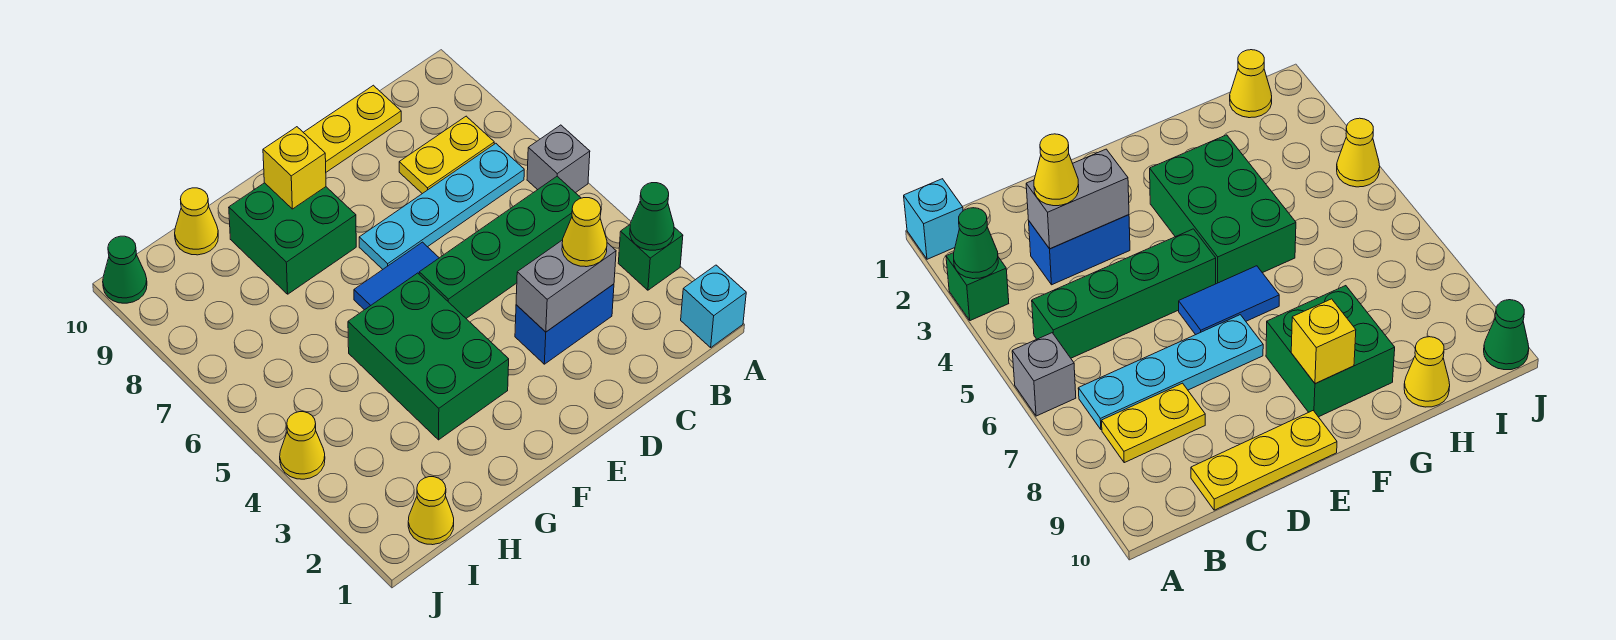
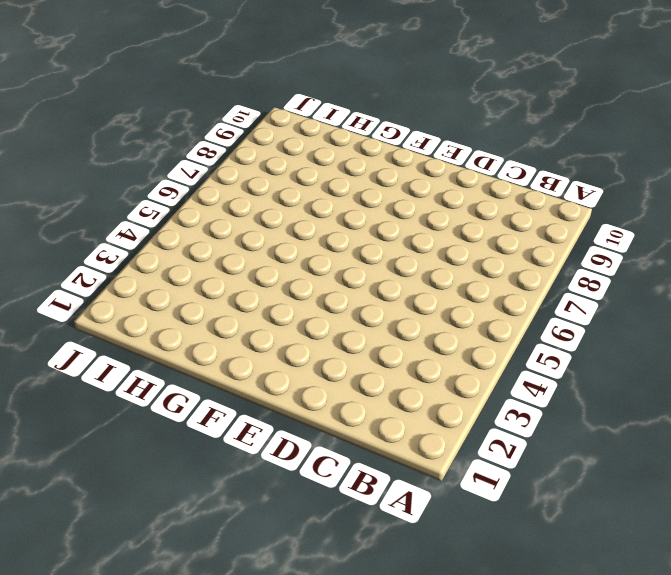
none -> cyan brick A1 level 1
none -> green brick A3 level 1
none -> grey brick A6 level 1

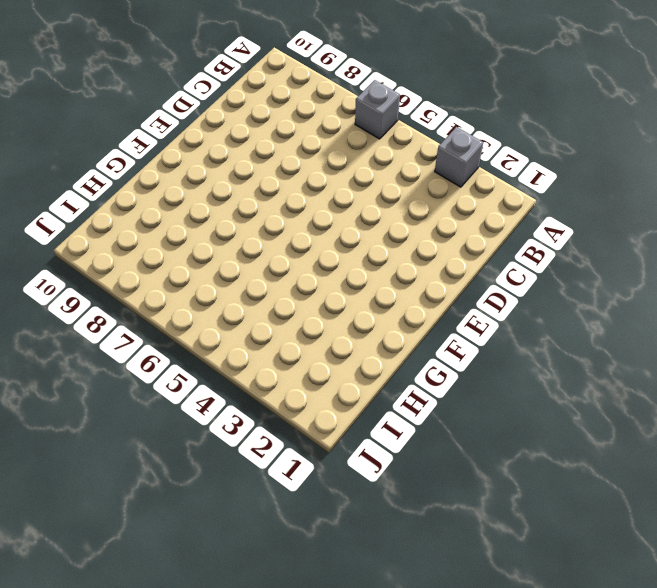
grey brick A3 level 1 -> green brick A3 level 1
none -> cyan brick A1 level 1
none -> green brick B5:E5 level 1
none -> cyan plate B7:E7 level 1

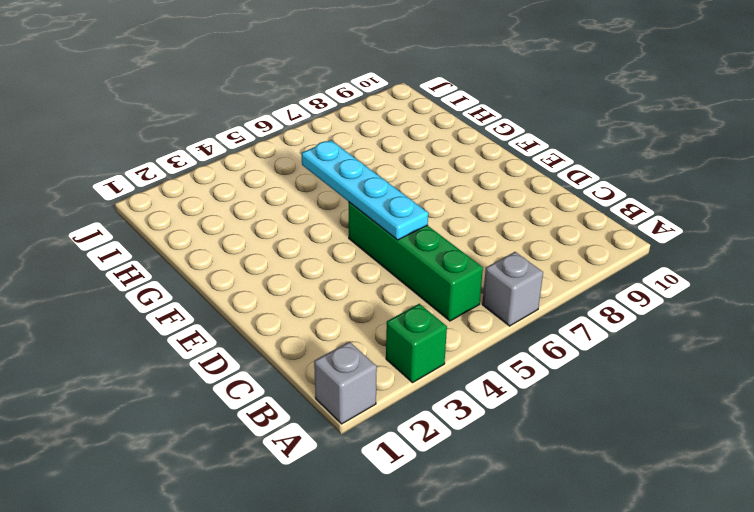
grey brick A1 level 1 -> cyan brick A1 level 1
cyan plate D5:G5 level 2 -> cyan plate B7:E7 level 1
none -> yellow plate B8:C8 level 1
none -> blue brick C3:D3 level 1
none -> yellow plate C10:E10 level 1

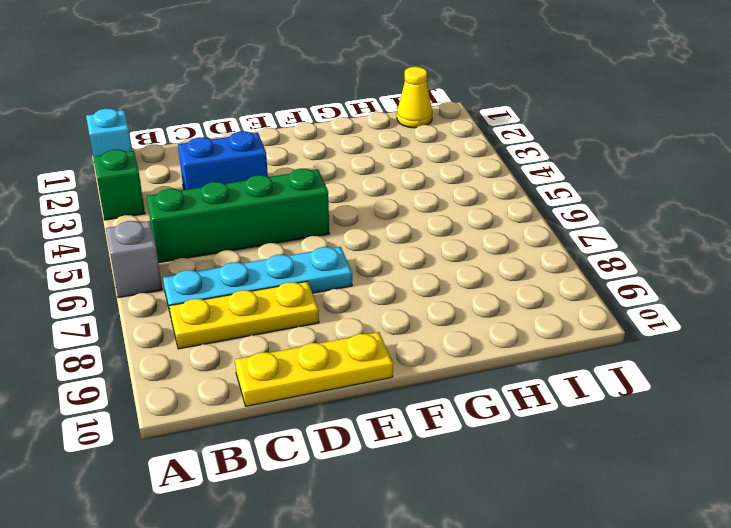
yellow plate B8:D8 level 1 -> yellow plate B8:C8 level 1
none -> blue tile E6:F6 level 1
none -> green brick F3:G5 level 1
none -> green brick F8:G9 level 1

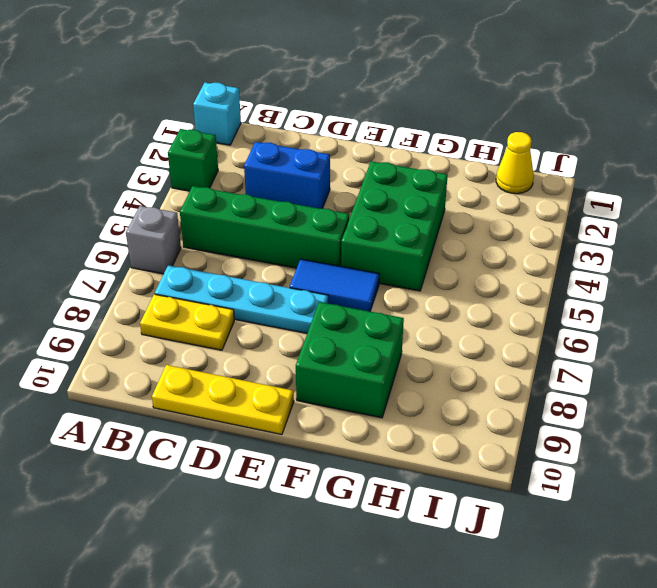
none -> yellow cone H10 level 1
none -> yellow cone J4 level 1
none -> green cone J10 level 1

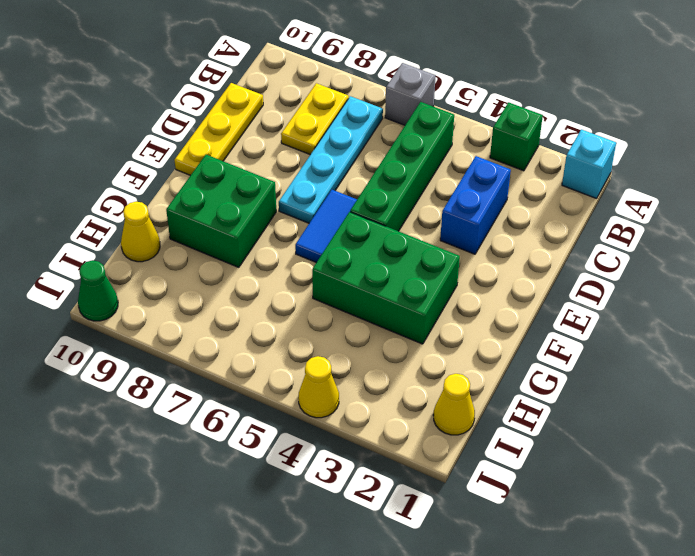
none -> green cone A3 level 2
none -> grey brick C3:D3 level 2
none -> yellow brick F9 level 2

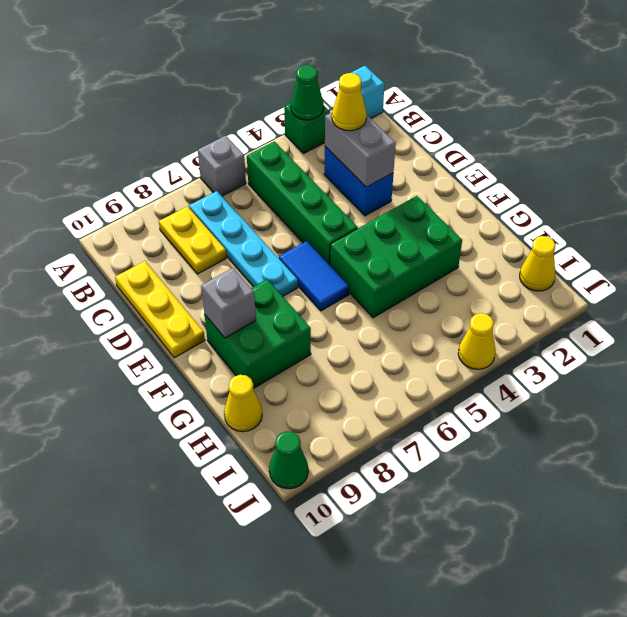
grey brick F9 level 2 -> yellow brick F9 level 2

